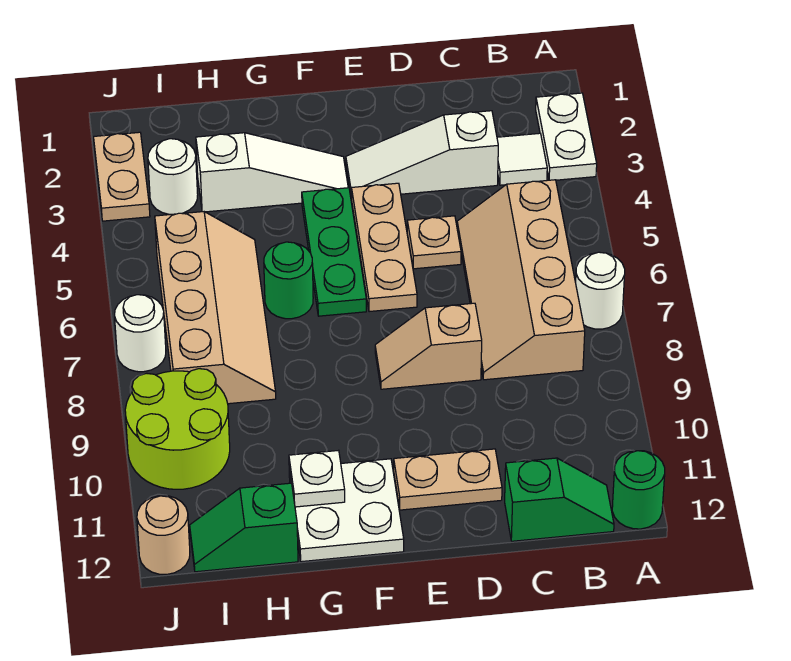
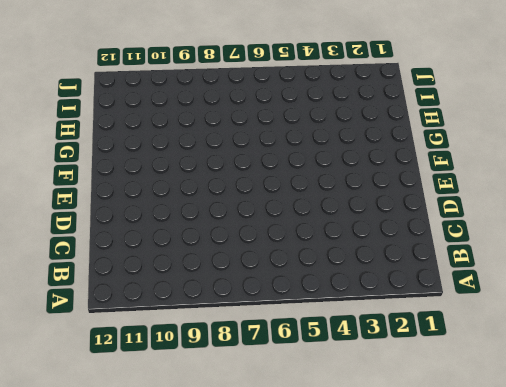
none -> white plate A2:A3 level 1
none -> white round brick A7 level 1
none -> green round brick A12 level 1

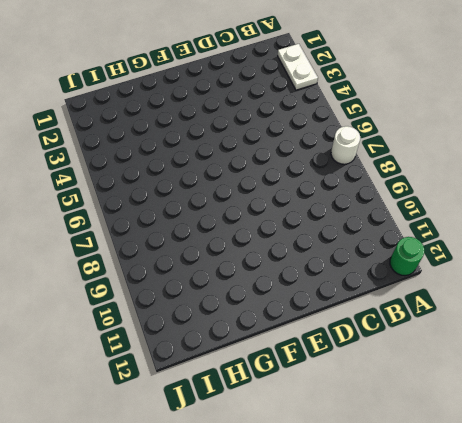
none -> white tile B3 level 1
none -> tan slope B5:C8 level 1 top B
none -> green slope B12:C12 level 1 top C

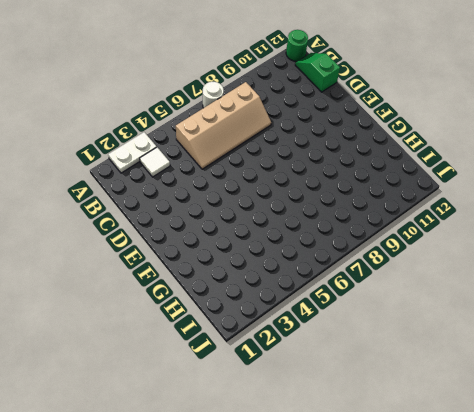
none -> white slope C3:E3 level 1 top C
none -> tan plate D5 level 1
none -> tan slope D8:E8 level 1 top D

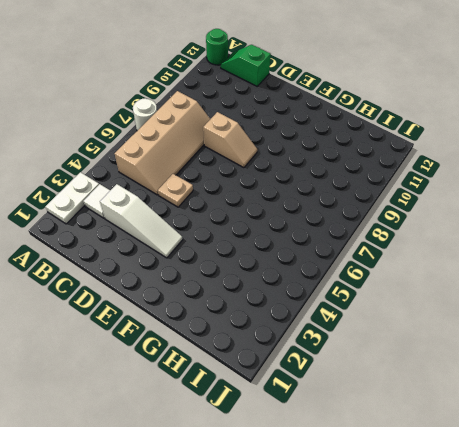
none -> tan plate D11:E11 level 1
none -> tan plate E4:E6 level 1
none -> white slope F3:H3 level 1 top H

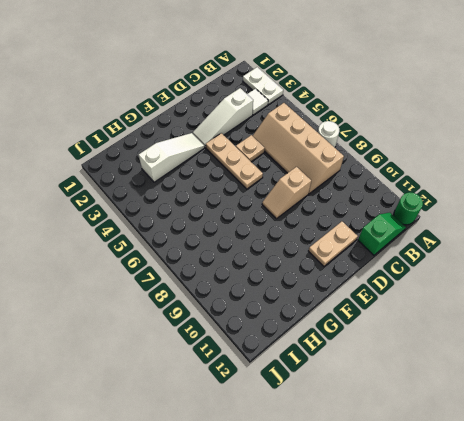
none -> green plate F4:F6 level 1
none -> white plate F11:G12 level 1
none -> green round brick G6 level 1

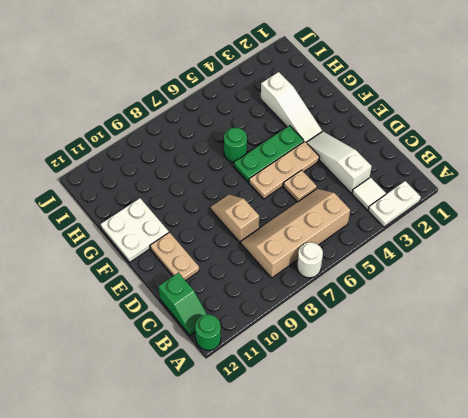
none -> tan slope H5:I8 level 1 top I
none -> green slope H12:I12 level 1 top H
none -> white round brick I3 level 1

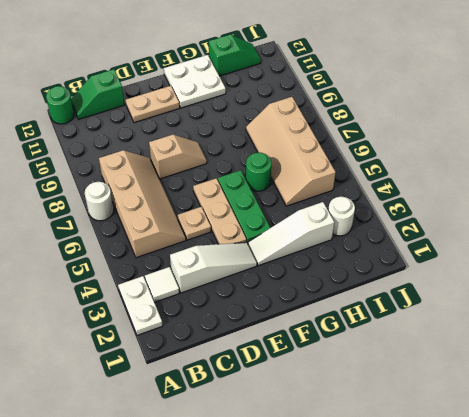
none -> lime round brick I9:J10 level 1
none -> tan plate J2:J3 level 1
none -> white round brick J7 level 1

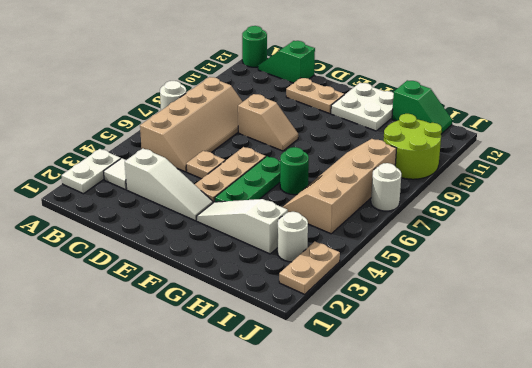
none -> tan round brick J12 level 1
none -> white plate G11 level 2

